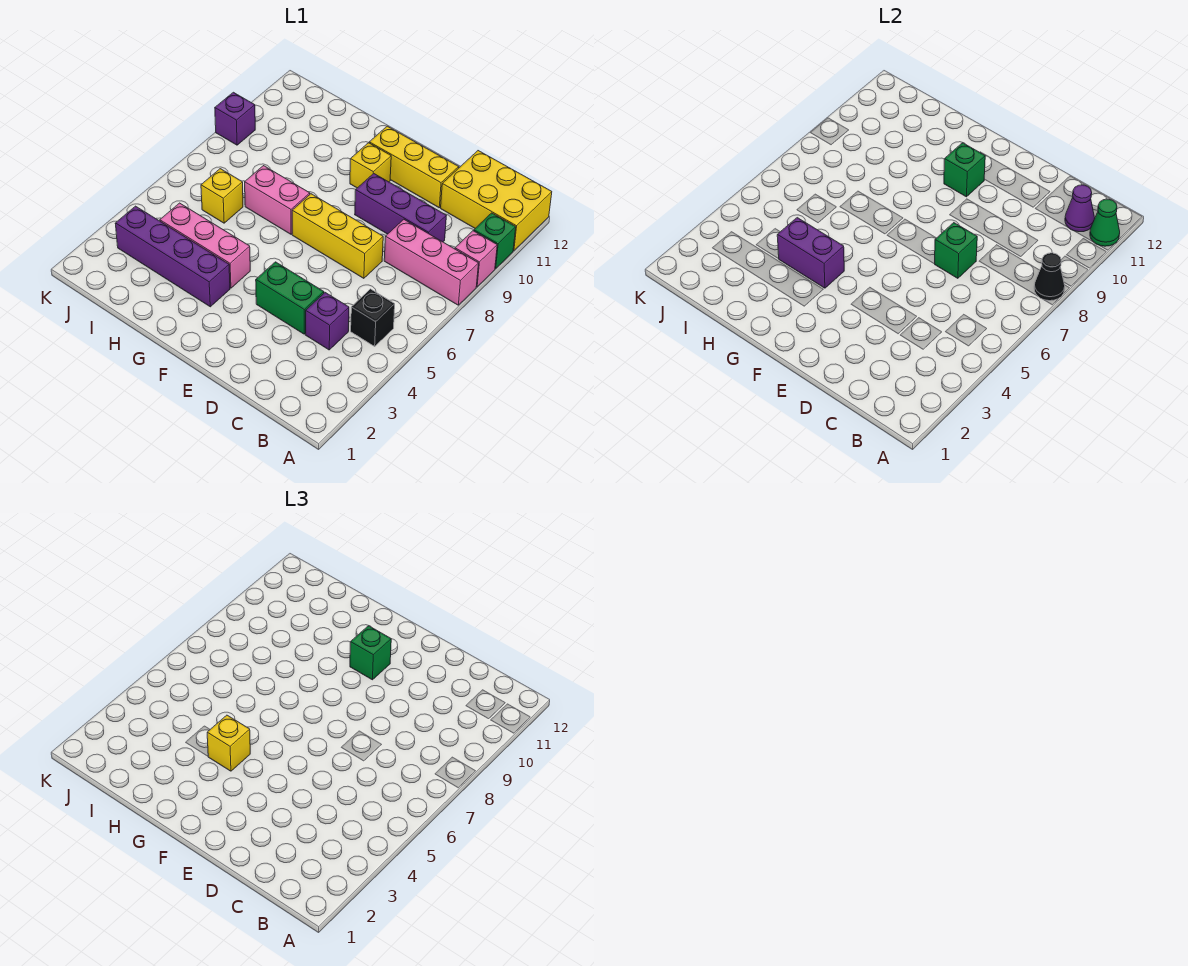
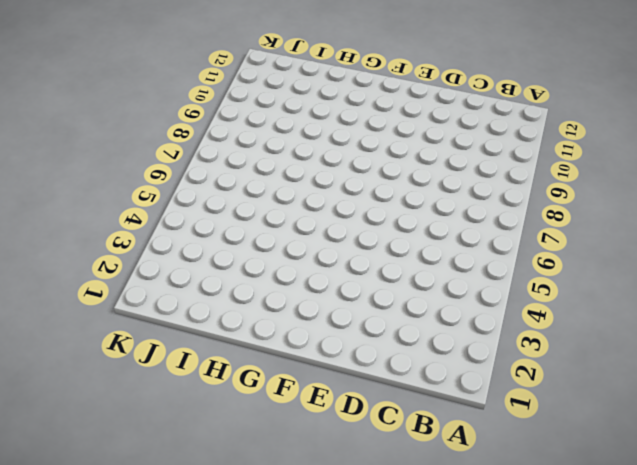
none -> pink brick A8:C8 level 1
none -> pink brick A9 level 1
none -> green brick A10 level 1

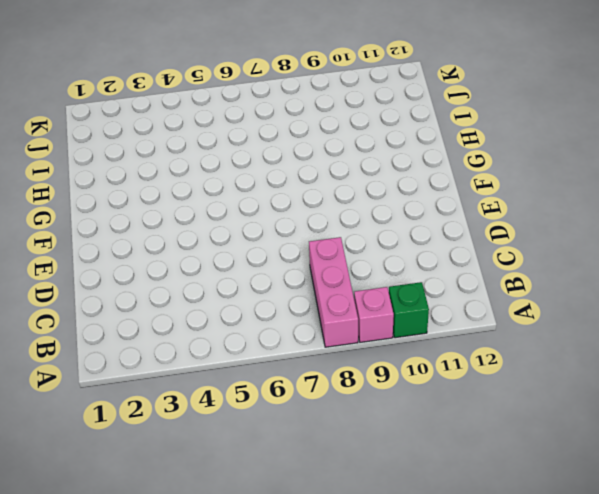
none -> yellow brick A11:C12 level 1
none -> black brick B5 level 1
none -> purple brick C4 level 1

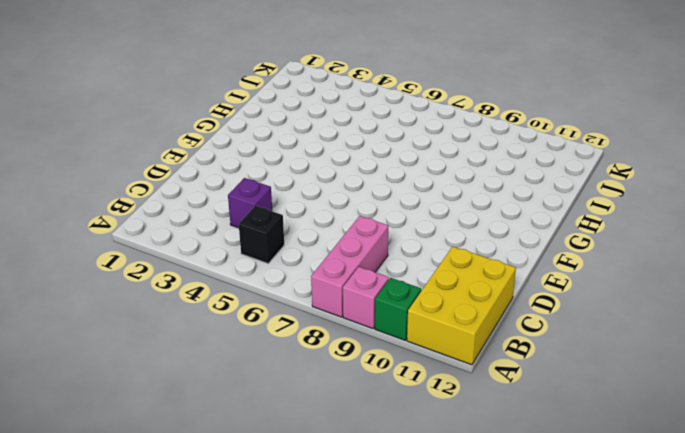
none -> purple brick C9:E9 level 1
none -> green brick D4:E4 level 1
none -> yellow brick D7:F7 level 1

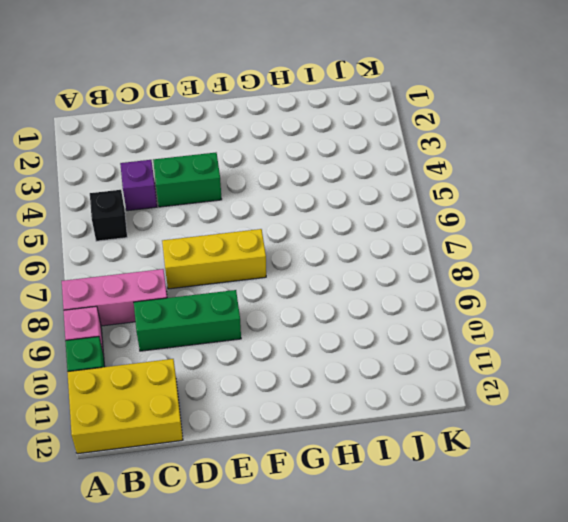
green brick C9:E9 level 1 -> purple brick C9:E9 level 1
none -> yellow brick D11:F11 level 1
none -> yellow brick F10 level 1
none -> purple brick G3:J3 level 1

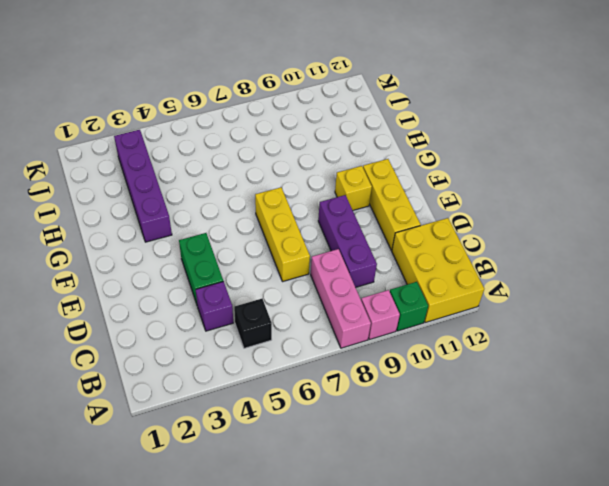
none -> pink brick G4:I4 level 1
none -> pink brick G7:H7 level 1
none -> yellow brick I6 level 1

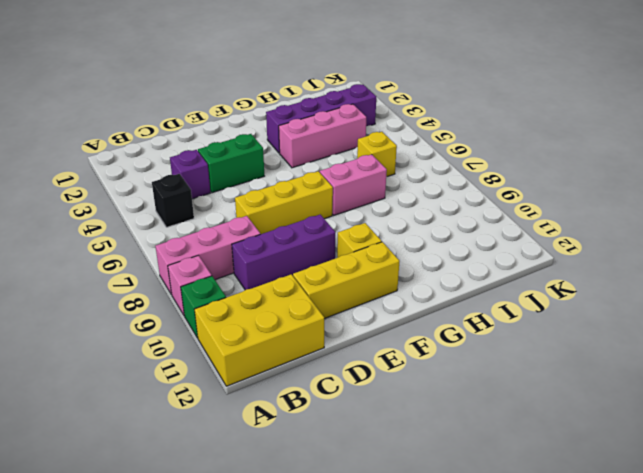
none -> purple brick K9 level 1
none -> black cone A8 level 2
none -> green cone A11 level 2

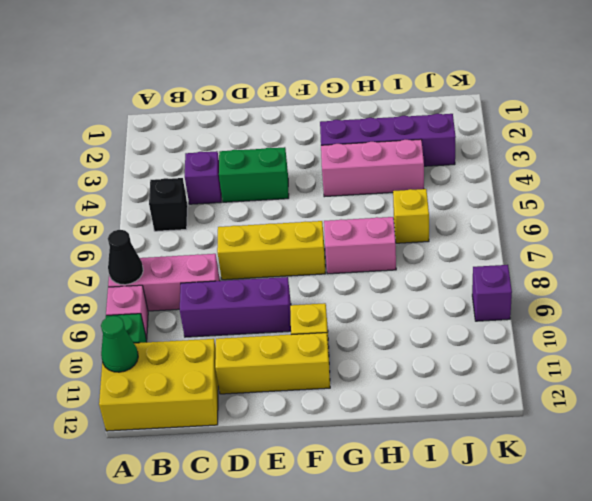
none -> purple cone B11 level 2
none -> green brick D7 level 2
none -> green brick F10 level 2

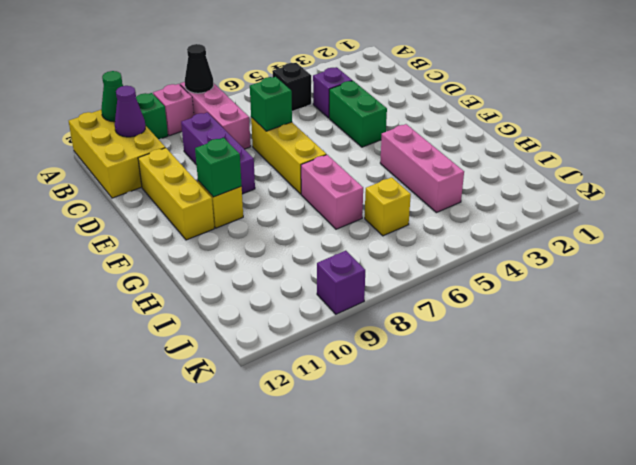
none -> purple brick G3:J3 level 1
none -> purple brick G4:H4 level 2
none -> green brick F10 level 3

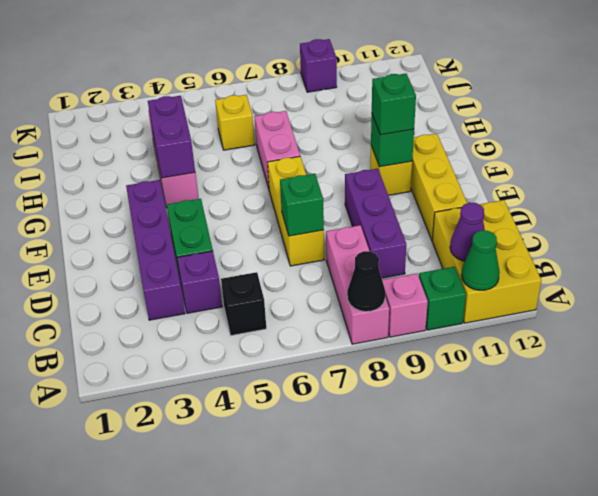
purple brick C3:F3 level 1 -> purple brick G3:J3 level 1
none -> yellow brick G4 level 3

